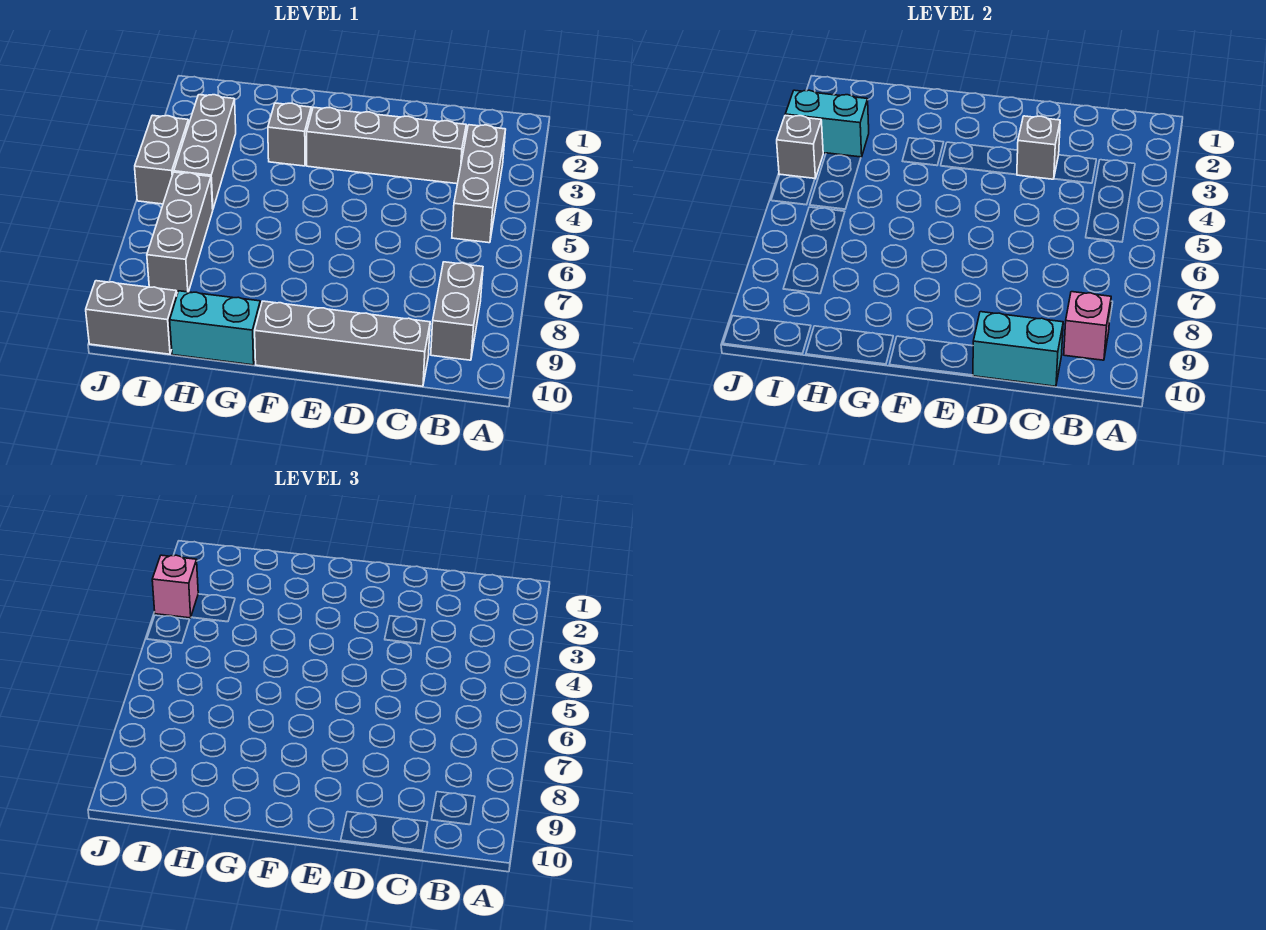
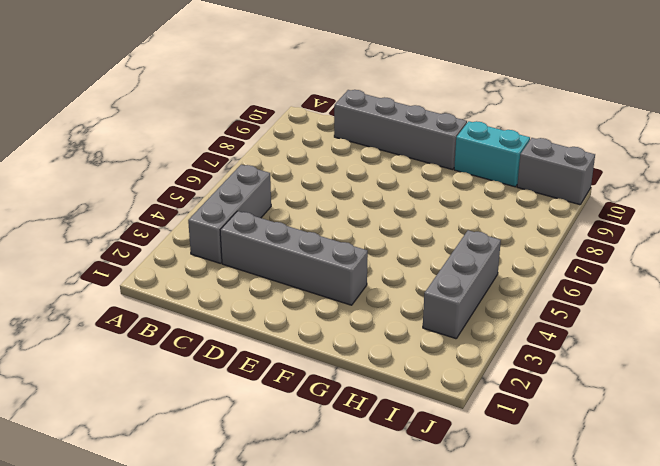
none -> grey brick B8:B9 level 1
none -> grey brick G3 level 1
none -> grey brick I6:I8 level 1

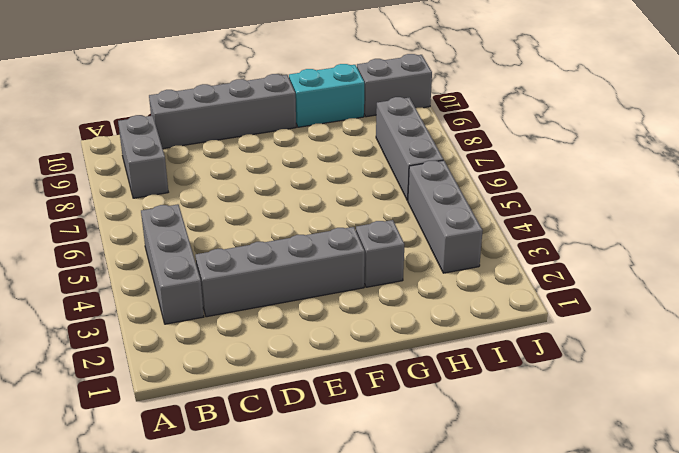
none -> grey brick J4:J5 level 1
none -> pink brick B9 level 2
none -> cyan brick C10:D10 level 2

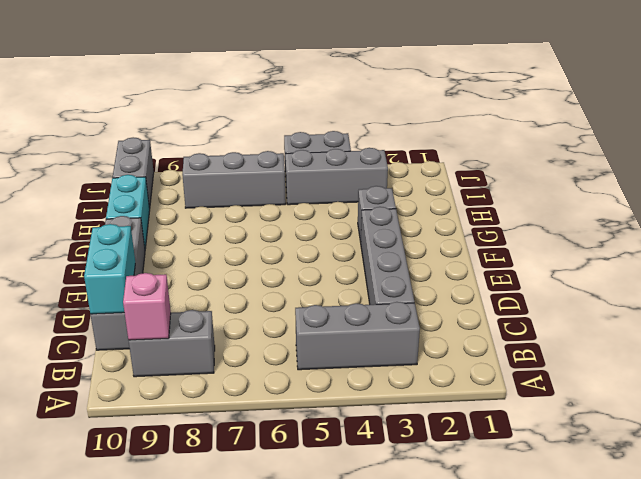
none -> grey brick D3 level 2
none -> cyan brick I3:J3 level 2
none -> grey brick J4 level 2

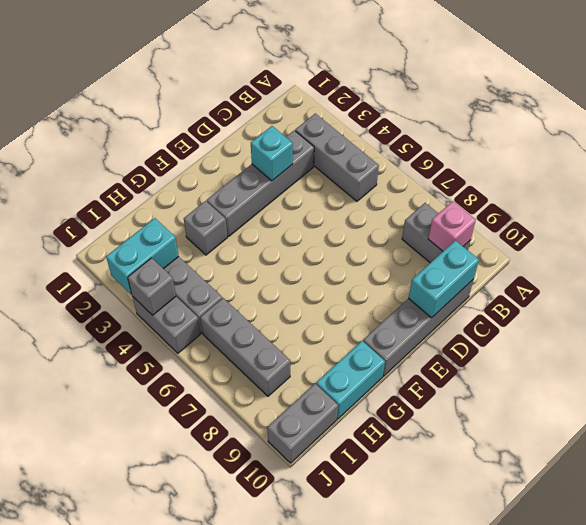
cyan brick D3 level 2 -> grey brick D3 level 2
none -> pink brick J3 level 3

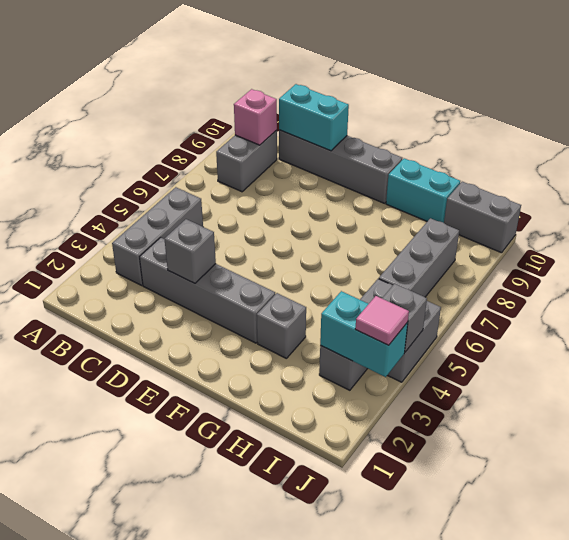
pink tile J3 level 3 -> pink brick J3 level 3

